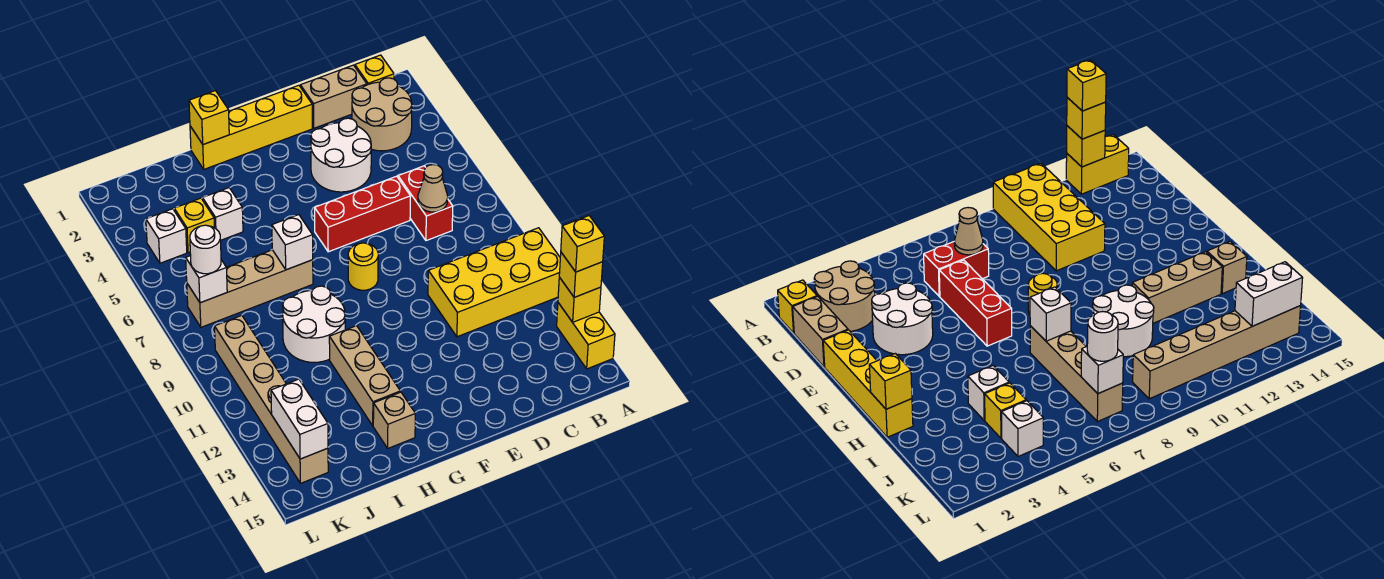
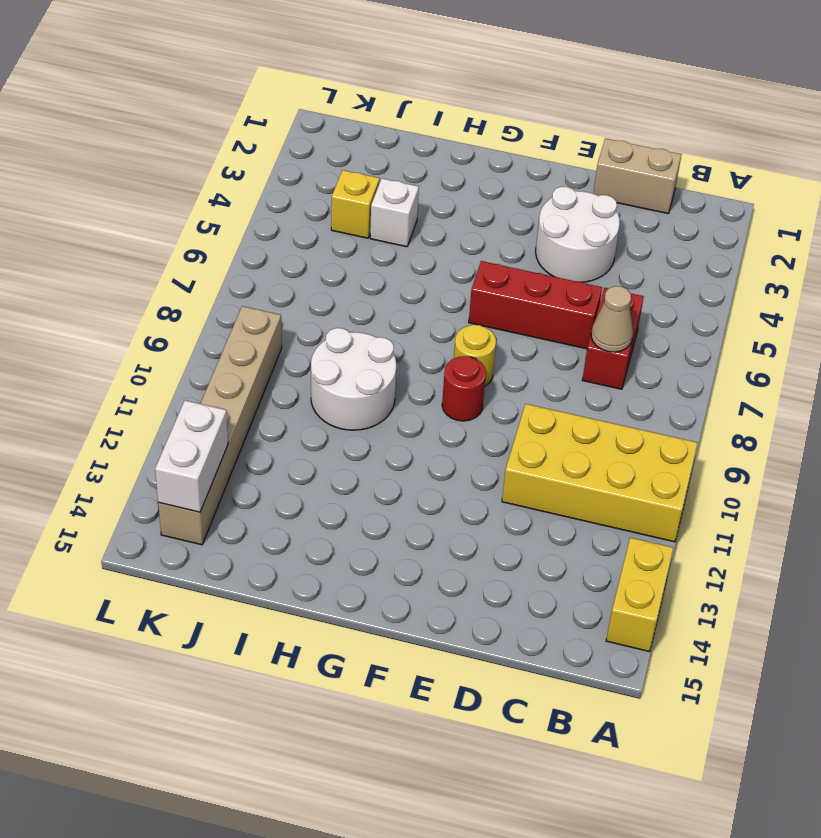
red round brick F9 level 1 -> none
none -> yellow brick B1 level 1
none -> tan round brick B2:C3 level 1
none -> yellow brick E1:H1 level 1

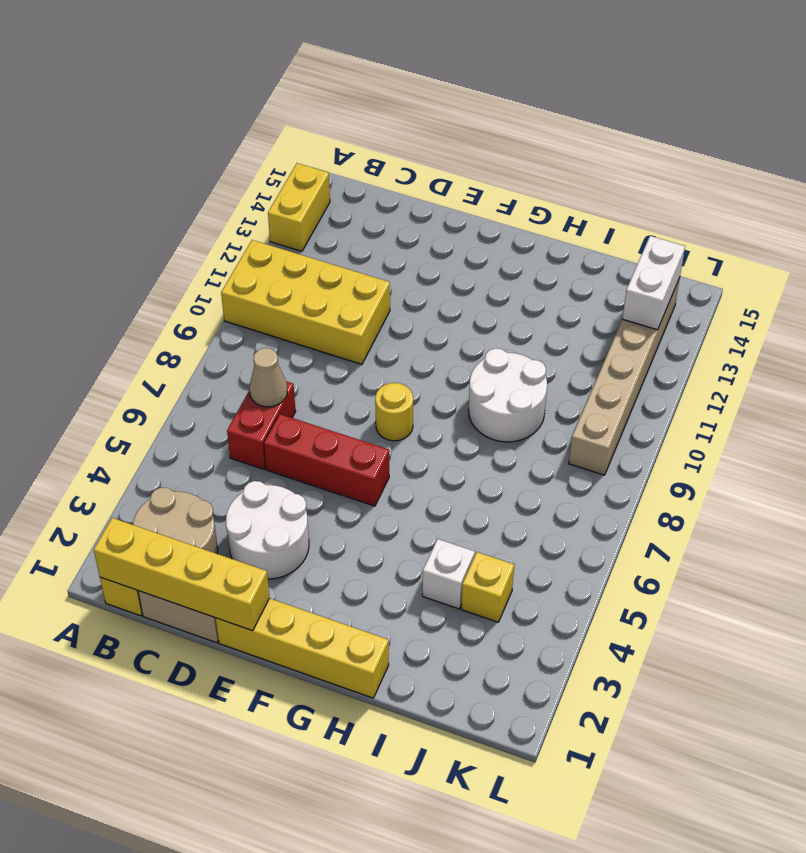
yellow brick B1:E1 level 2 -> none
none -> tan brick H7:K7 level 1
none -> tan brick H11:H13 level 1
none -> tan brick H14 level 1

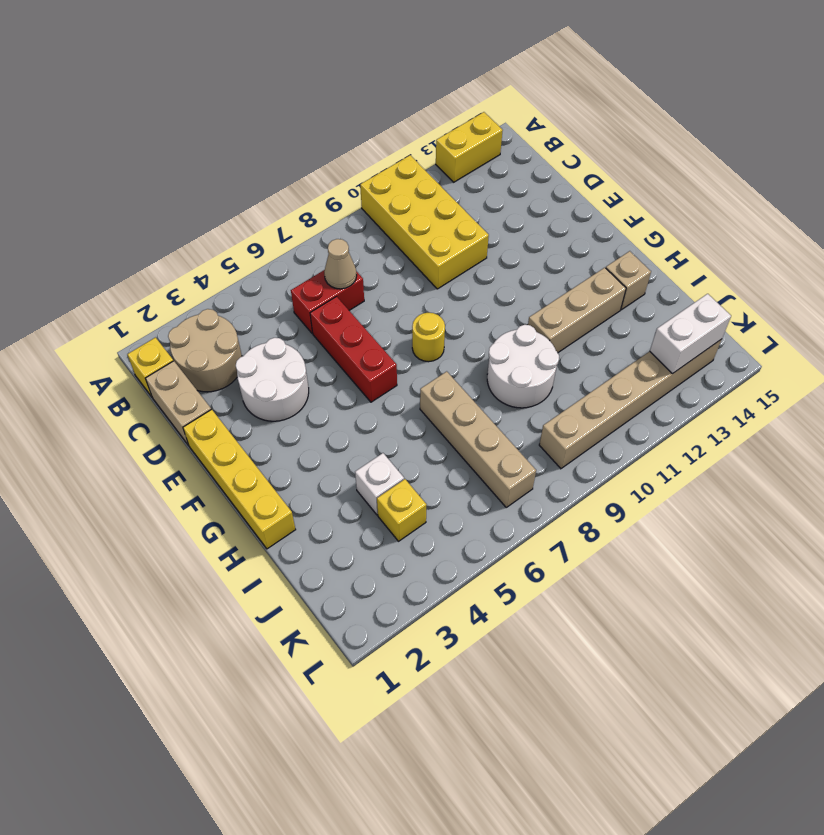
none -> white brick K4 level 1
none -> yellow brick A13 level 2
none -> yellow brick H1 level 2

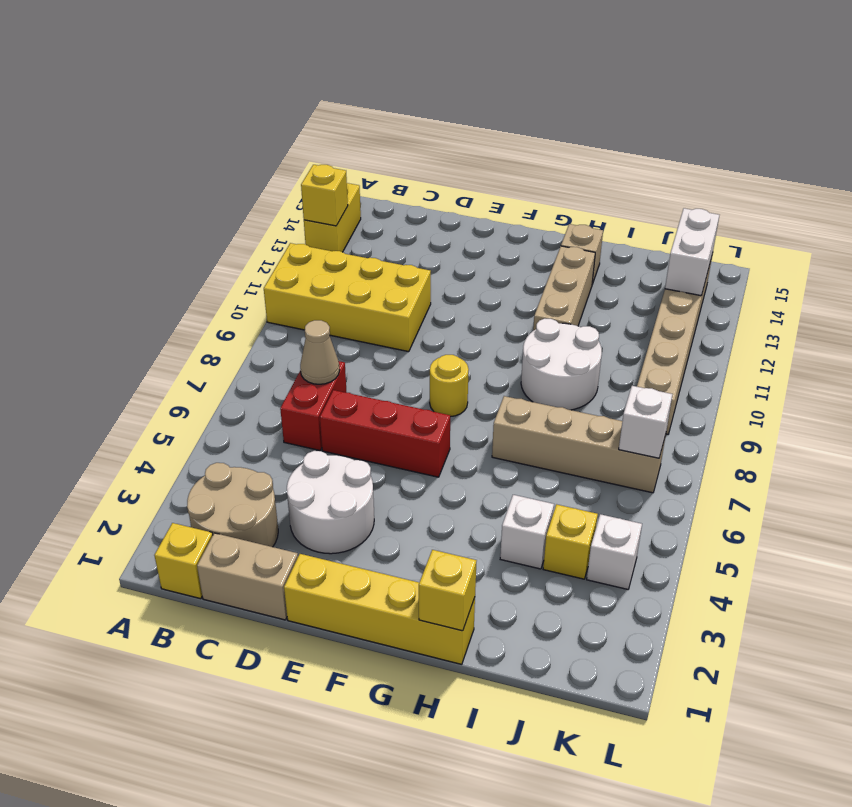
none -> white brick H7 level 2
none -> yellow brick A13 level 3
none -> white round brick K7 level 3

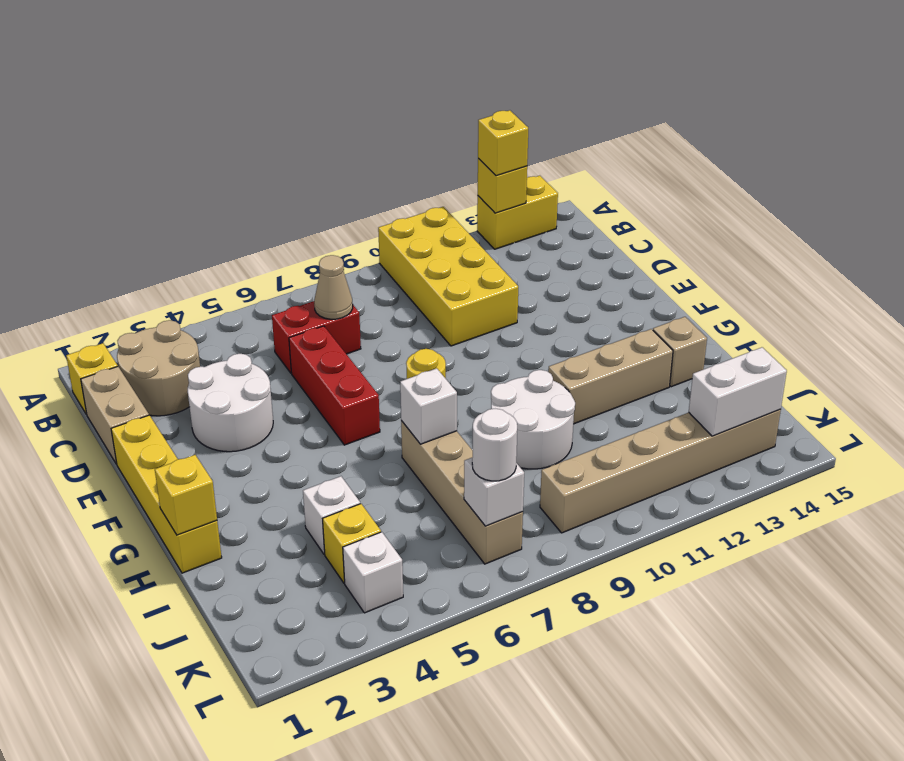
none -> yellow brick A13 level 4

